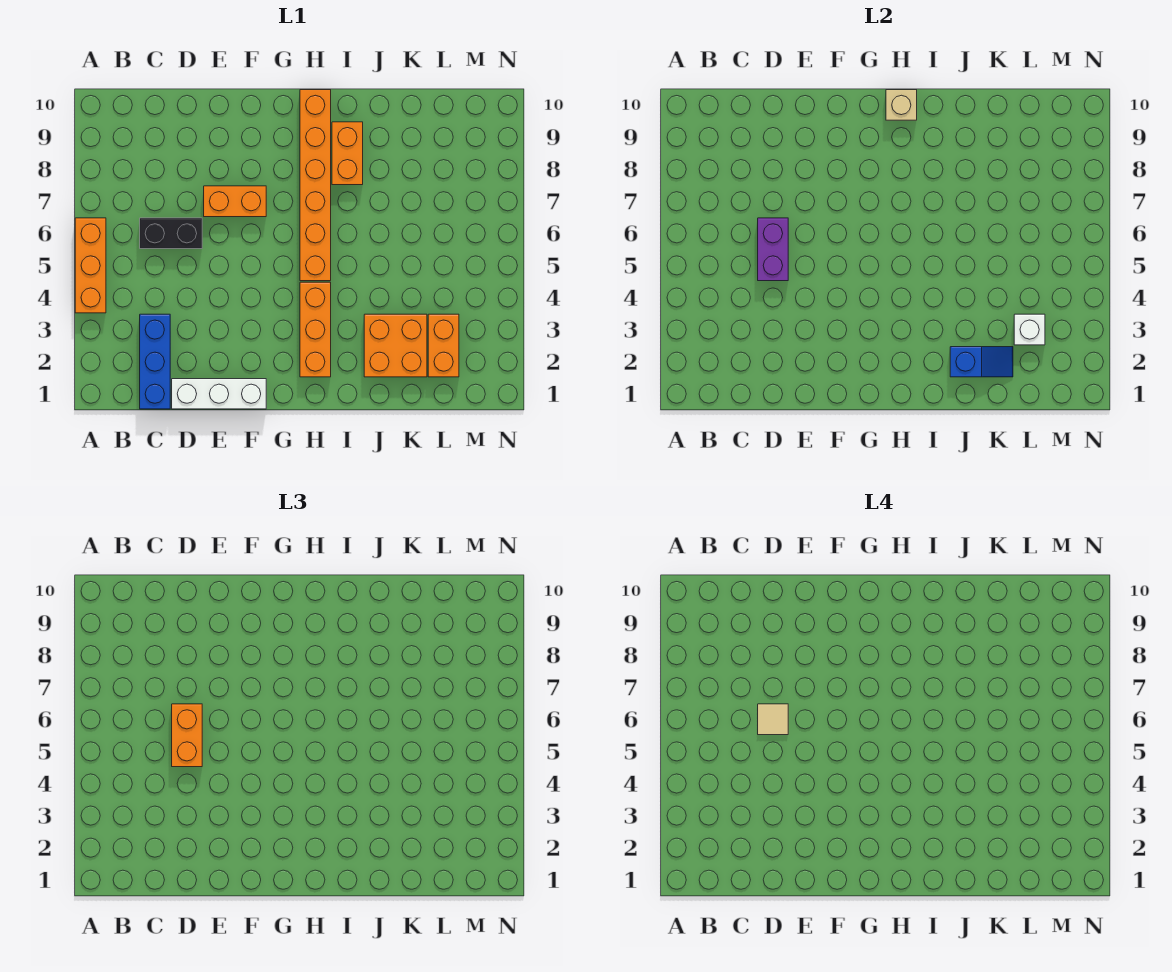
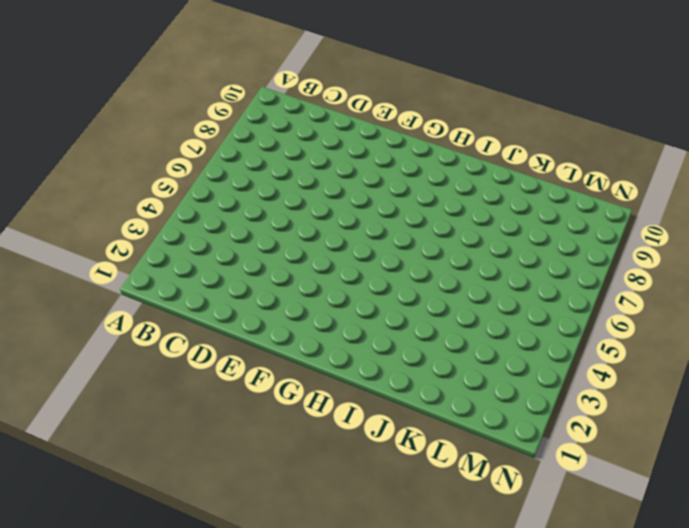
none -> orange brick A4:A6 level 1
none -> blue brick C1:C3 level 1
none -> black brick C6:D6 level 1

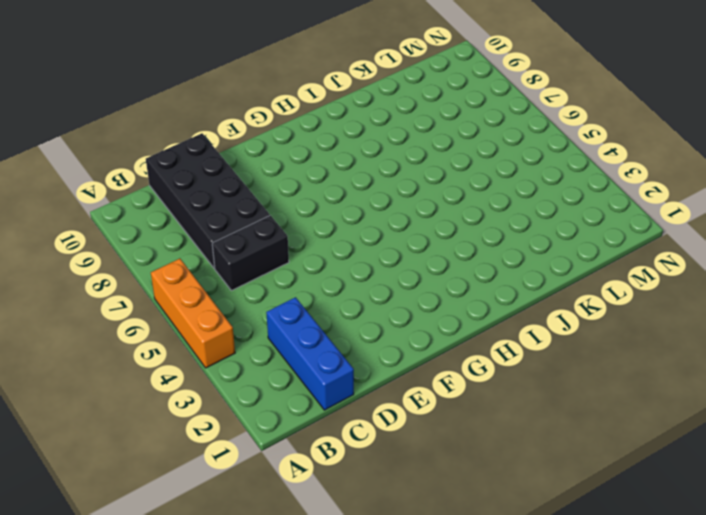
black brick C7:D10 level 1 -> none
none -> white brick D1:F1 level 1
none -> orange brick E7:F7 level 1
none -> orange brick H2:H4 level 1

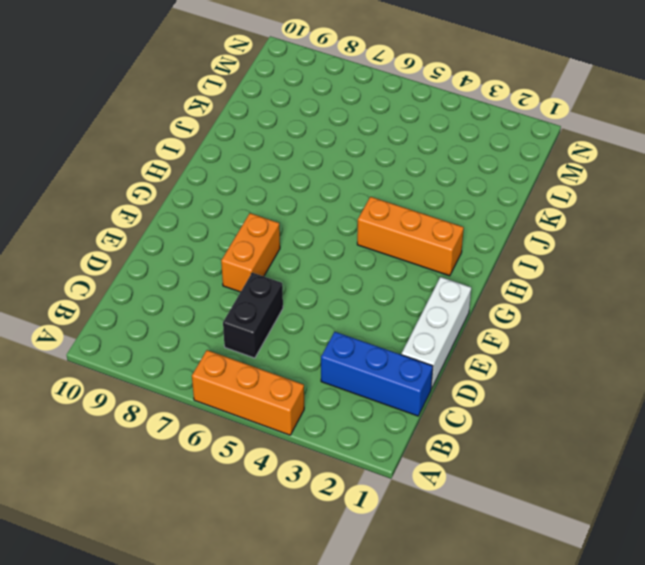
none -> orange brick H5:H10 level 1
none -> orange brick I8:I9 level 1
none -> orange brick J2:K3 level 1

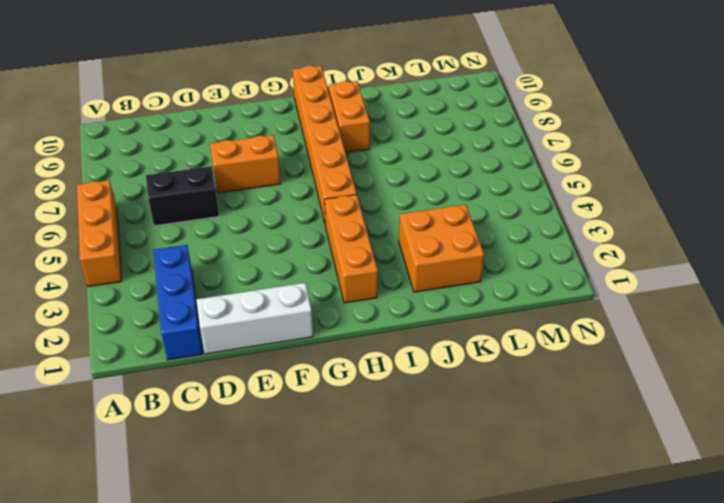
none -> orange brick L2:L3 level 1
none -> purple brick D5:D6 level 2
none -> tan brick H10 level 2

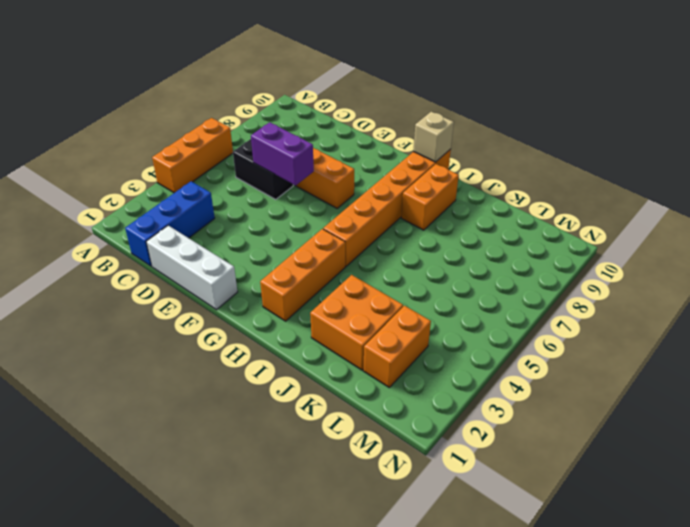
purple brick D6:E6 level 2 -> purple brick D5:D6 level 2
none -> blue slope J2:K2 level 2 top J
none -> white brick L3 level 2
none -> orange brick D5:D6 level 3

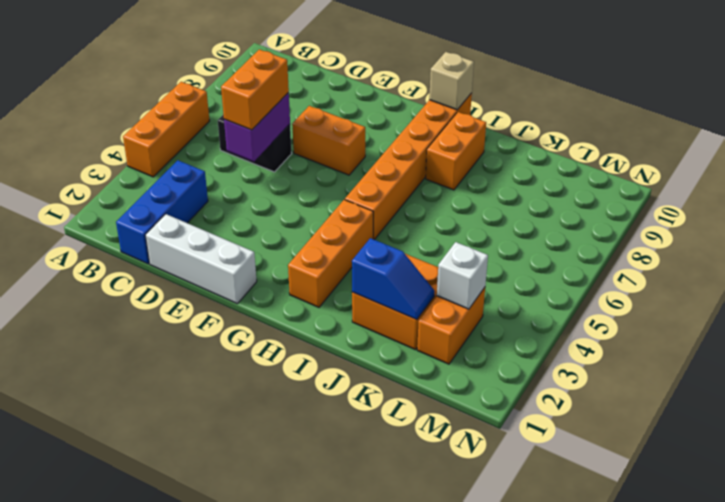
none -> tan tile D6 level 4

